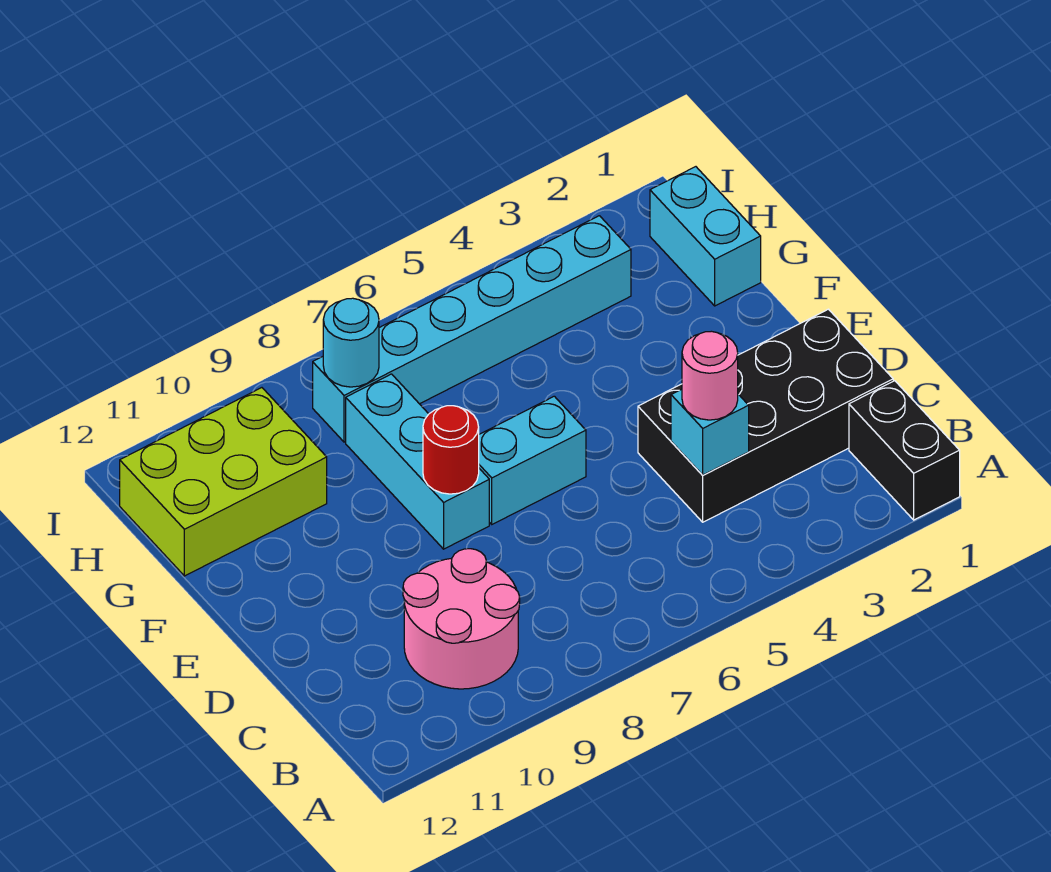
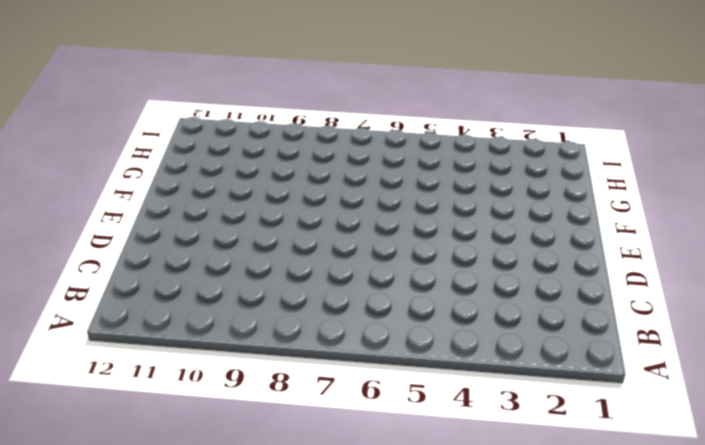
none -> black brick A1:B1 level 1
none -> pink round brick B9:C10 level 1
none -> black brick C1:D4 level 1

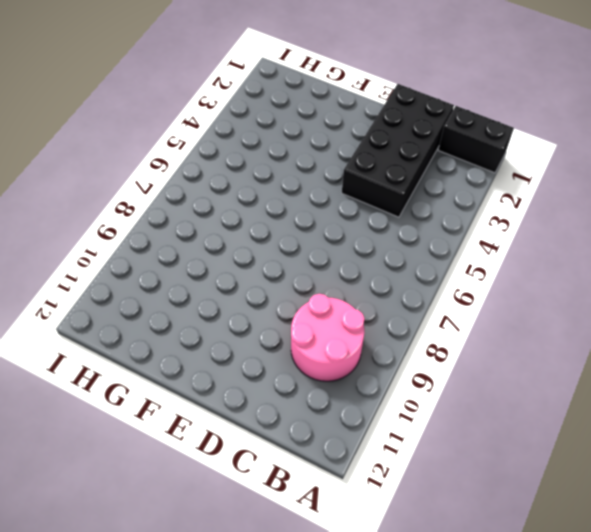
none -> cyan brick E6:E7 level 1
none -> cyan brick E8:G8 level 1
none -> cyan brick G1:H1 level 1

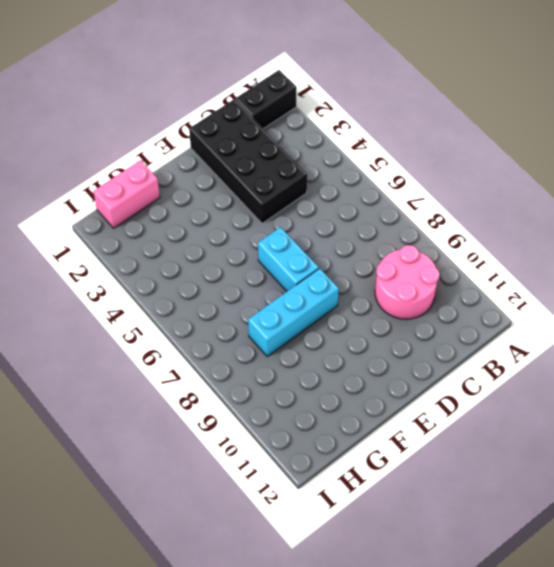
pink brick G1:H1 level 1 -> cyan brick G1:H1 level 1
none -> lime brick G10:H12 level 1
none -> cyan brick H3:H8 level 1
none -> cyan brick C4 level 2

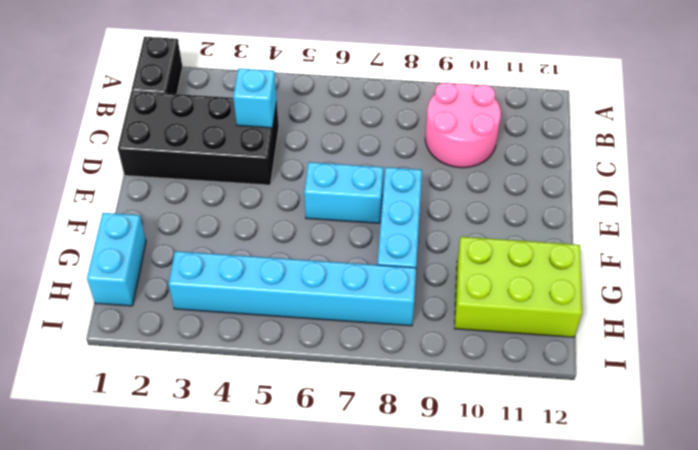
none -> red round brick E8 level 2
none -> cyan round brick H8 level 2
none -> pink round brick C4 level 3

